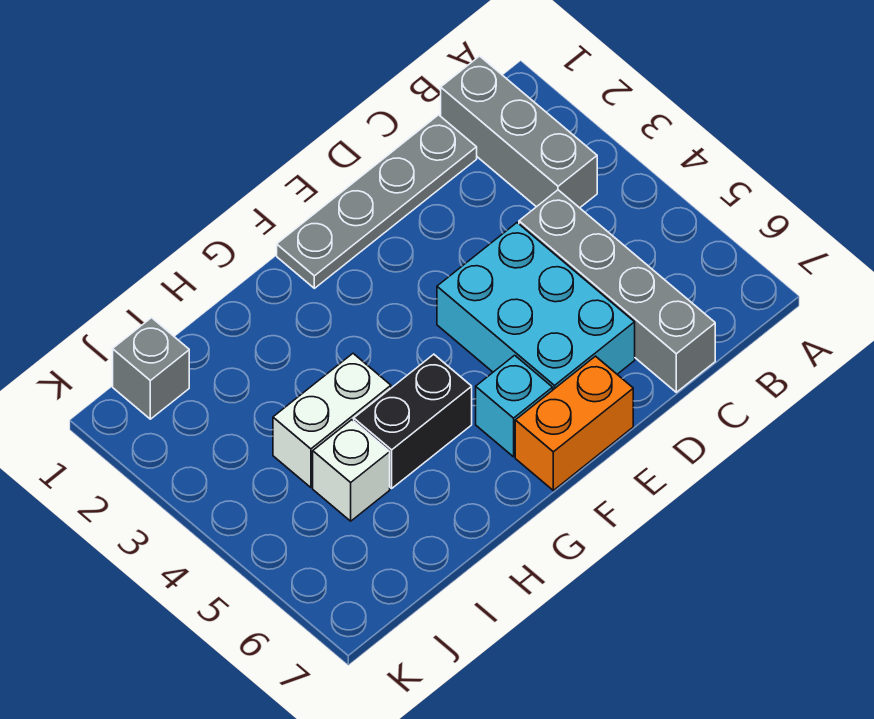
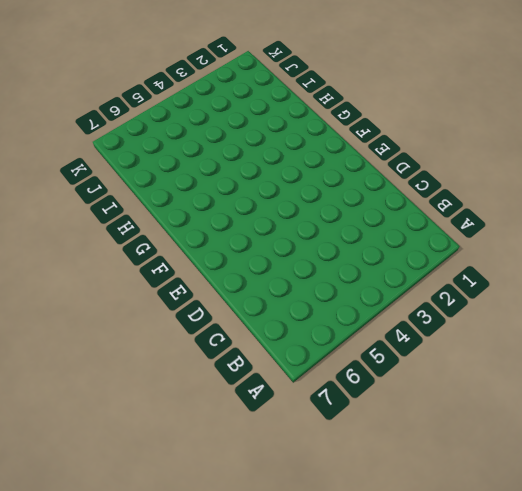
none -> grey brick B1:B3 level 1
none -> grey plate C1:F1 level 1

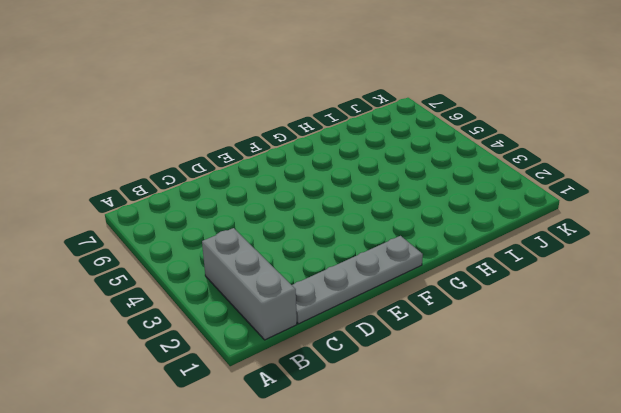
none -> grey brick C4:C7 level 1
none -> cyan brick D4:E6 level 1

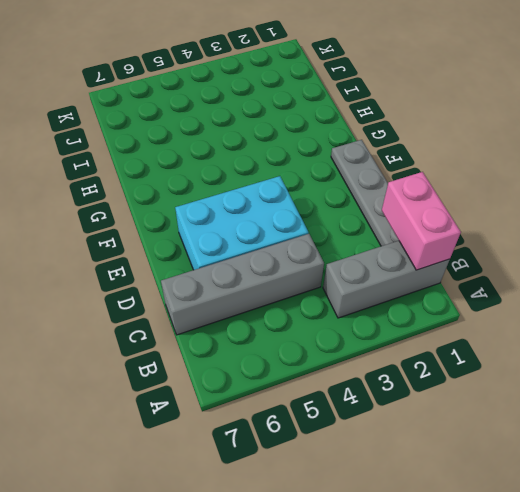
pink brick B1:C1 level 2 -> none
none -> orange brick E7:F7 level 1
none -> cyan brick F6 level 1

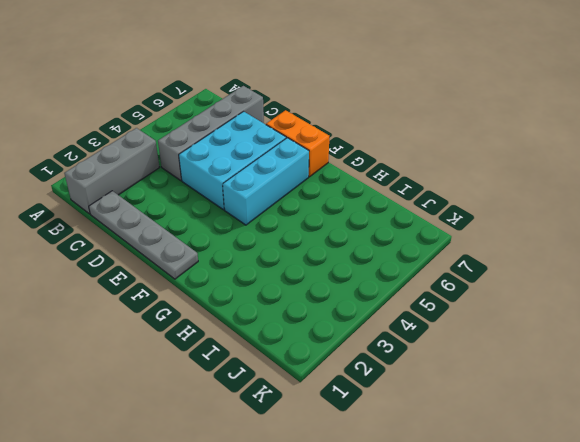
cyan brick F4:F6 level 1 -> cyan brick F6 level 1
none -> black brick G5:H5 level 1
none -> white brick H4:I4 level 1

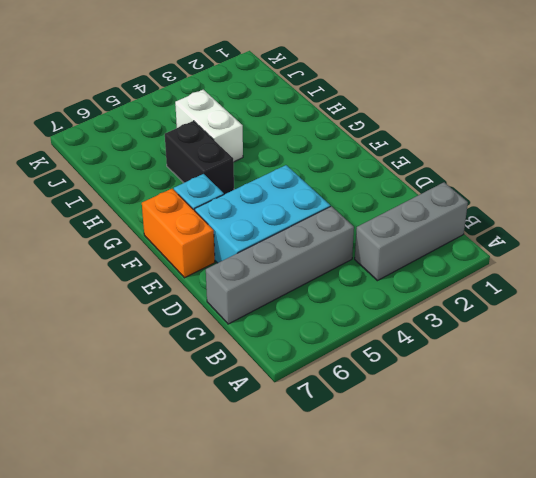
none -> grey plate C1:F1 level 1
none -> white brick I5 level 1

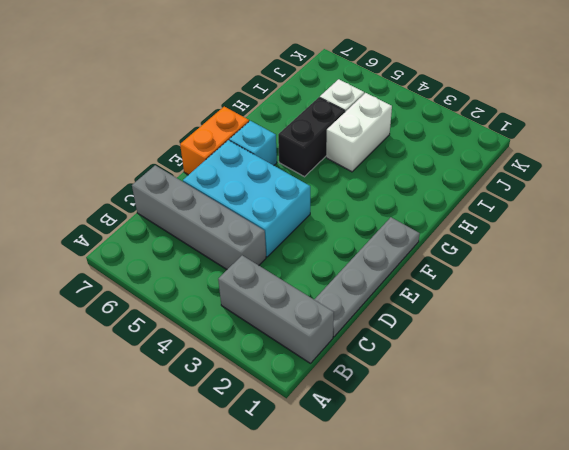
none -> grey brick J1 level 1

